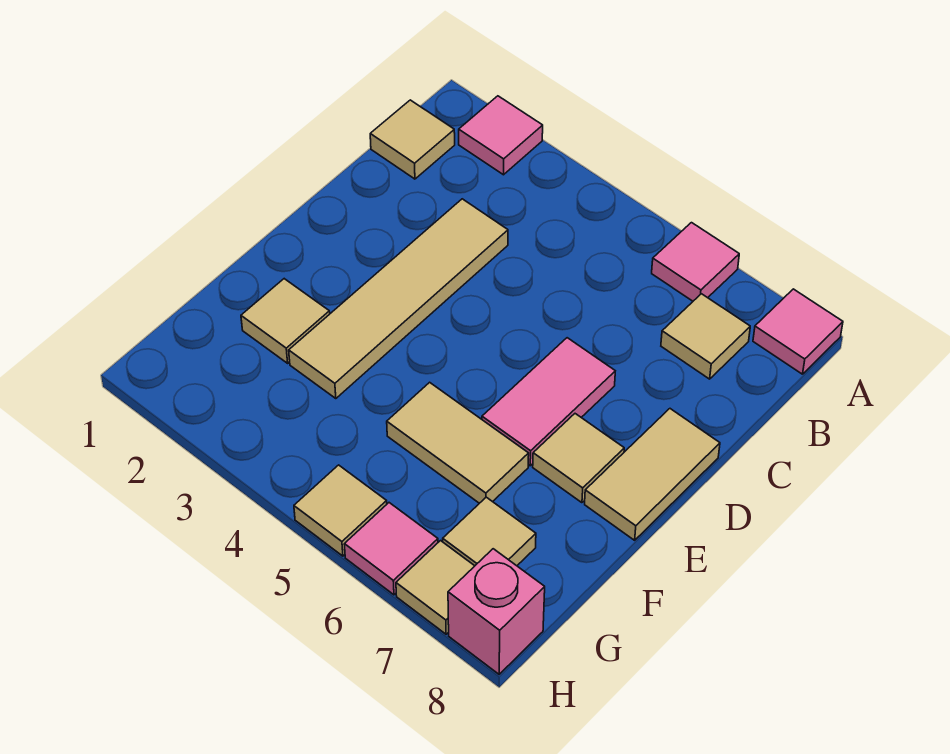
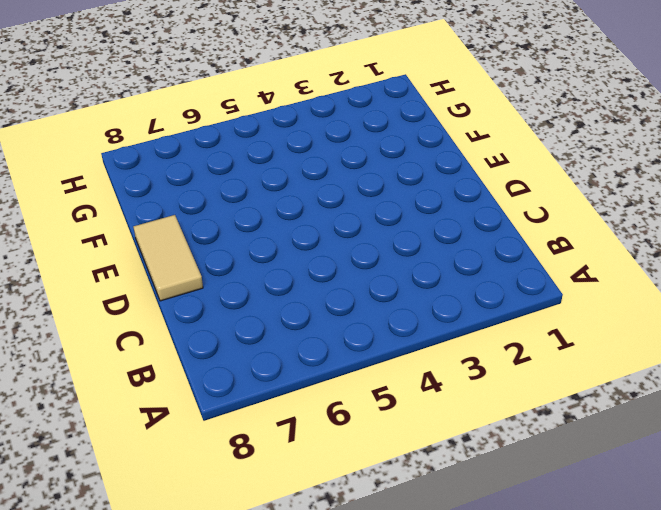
none -> pink tile A2 level 1
none -> pink tile A6 level 1
none -> pink tile A8 level 1

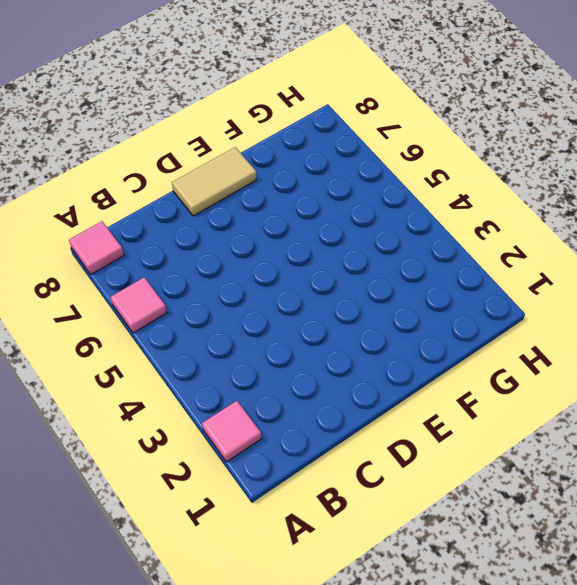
none -> tan tile B1 level 1
none -> tan tile B7 level 1
none -> tan tile C3:F3 level 1

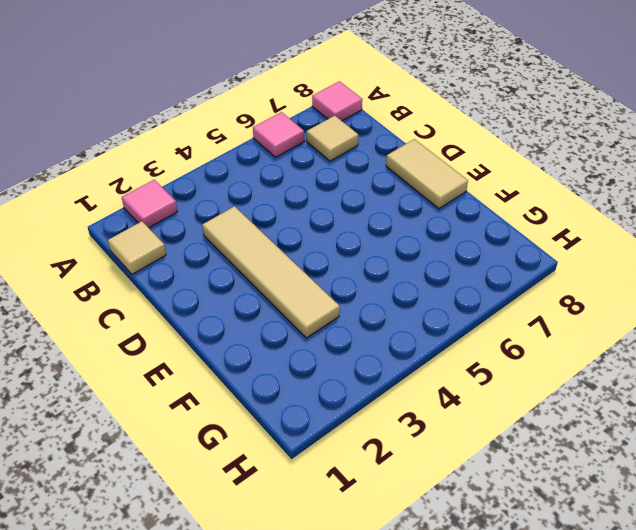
none -> pink tile D6:E6 level 1
none -> tan tile E7 level 1
none -> tan tile F2 level 1

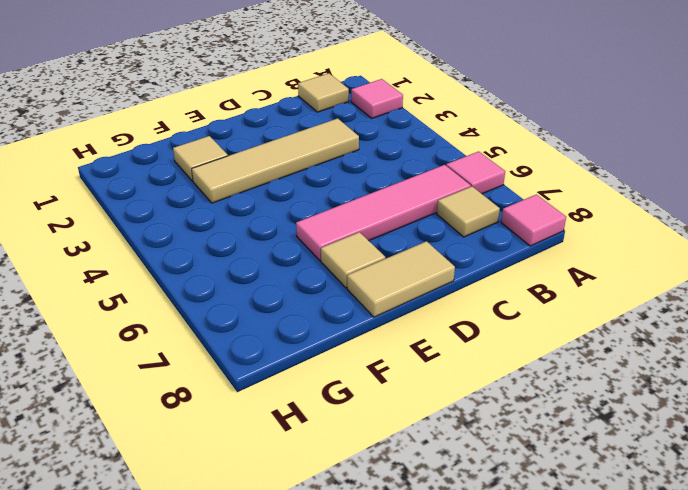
pink tile B6:E6 level 1 -> pink tile D6:E6 level 1
none -> tan tile F5:F6 level 1
none -> tan tile G7 level 1
none -> tan tile H5 level 1

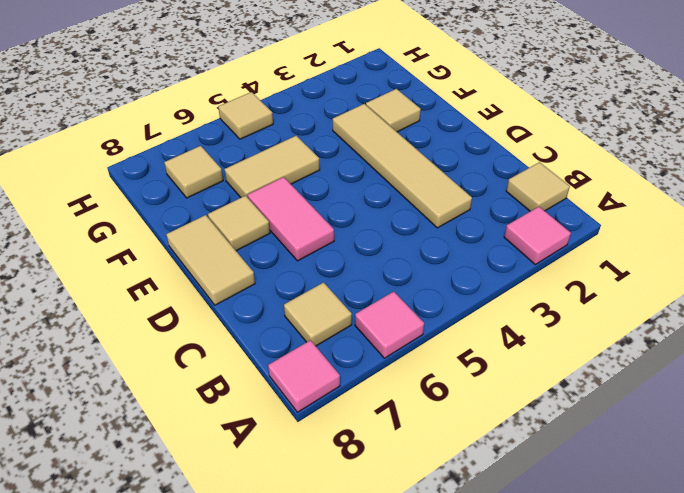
none -> pink tile H6 level 1
none -> tan tile H7 level 1
none -> pink brick H8 level 1

